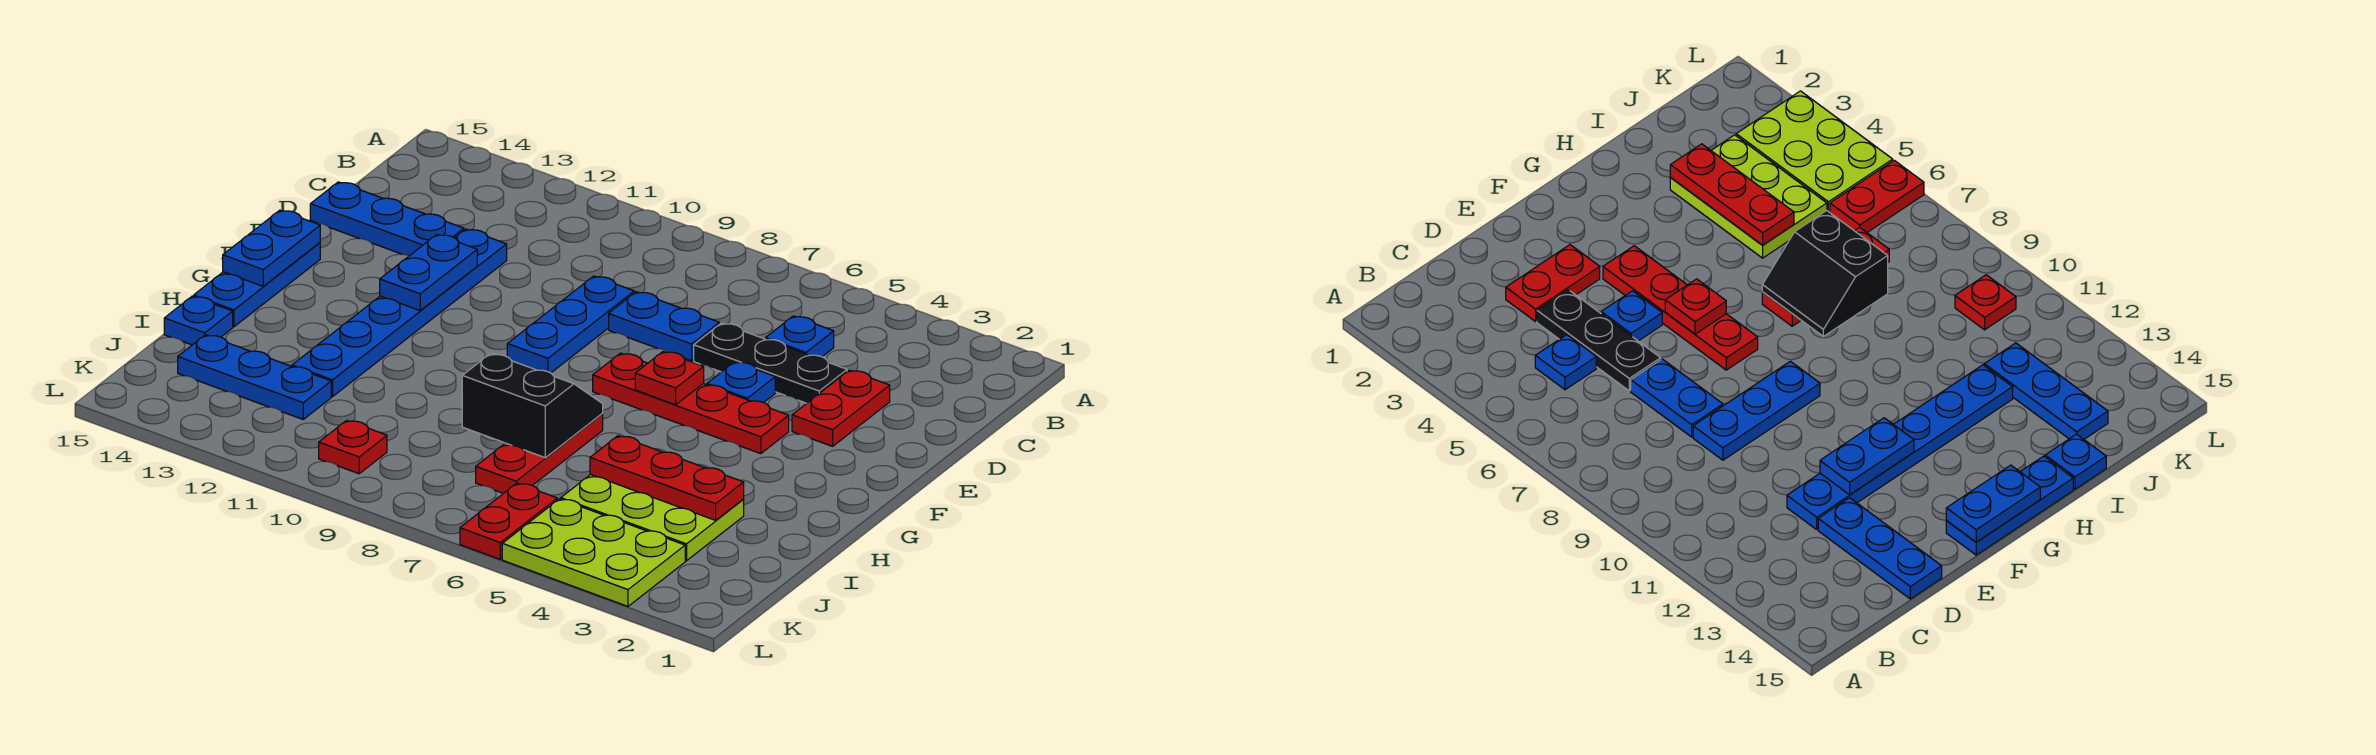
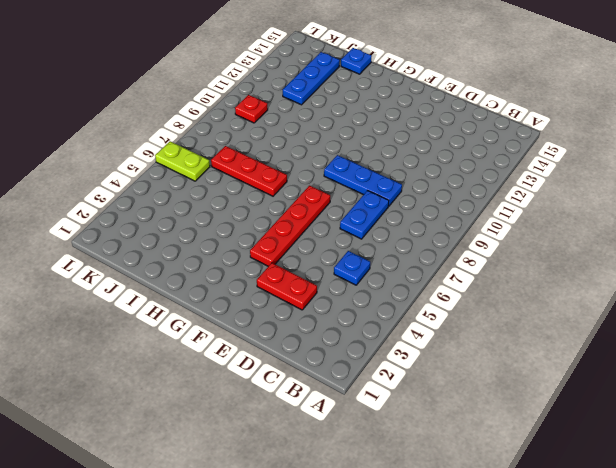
lime plate K6:L6 level 1 -> red plate K6:L6 level 1
none -> black plate D4:D6 level 1
none -> blue plate D12:I12 level 1
none -> blue plate D13:D15 level 1

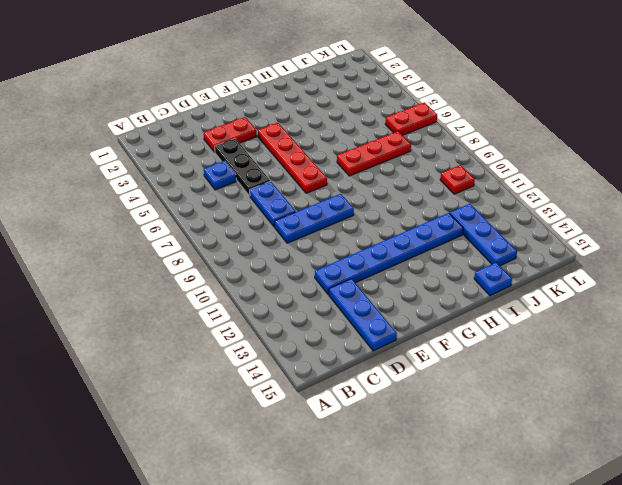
none -> blue plate E5 level 1
none -> blue plate F15:H15 level 1
none -> lime plate I3:J5 level 1

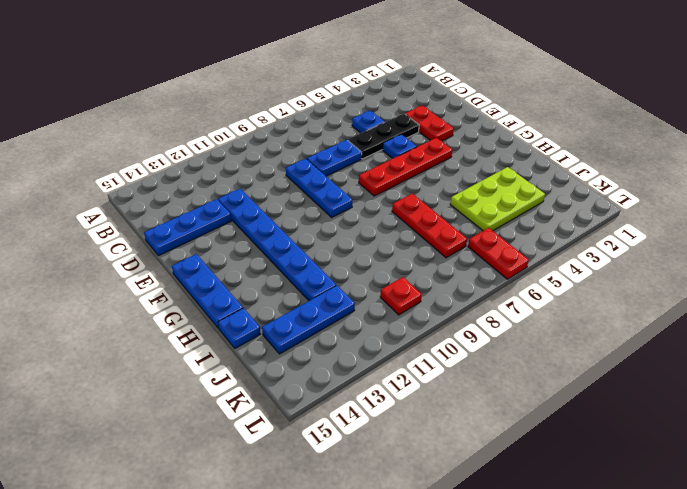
none -> lime plate K3:L5 level 1
none -> blue plate E12:F12 level 2
none -> red plate F6 level 2

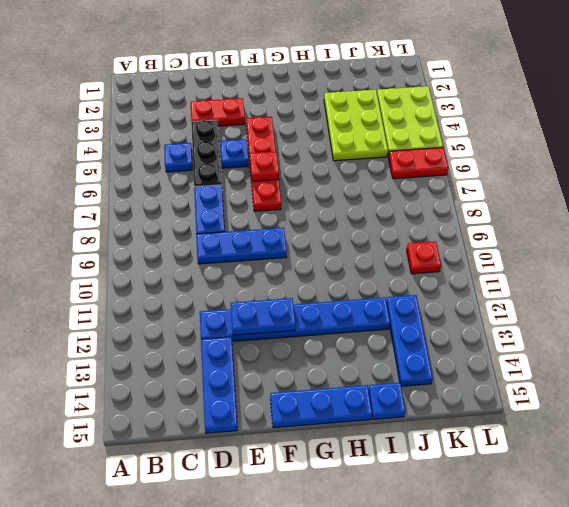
none -> red plate H7:J7 level 1
none -> blue plate F15:G15 level 2
none -> black slope H7:I8 level 2 top I

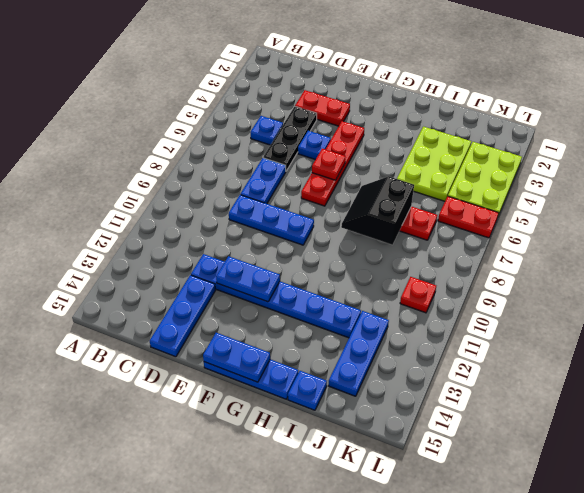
none -> red plate I3:I5 level 2

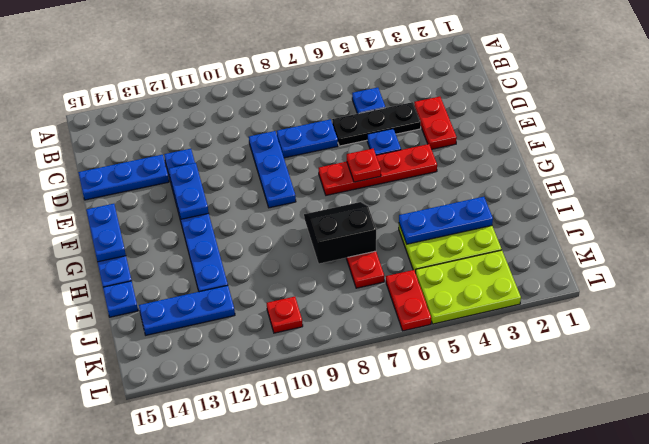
blue plate I3:I5 level 2 -> red plate I3:I5 level 2

